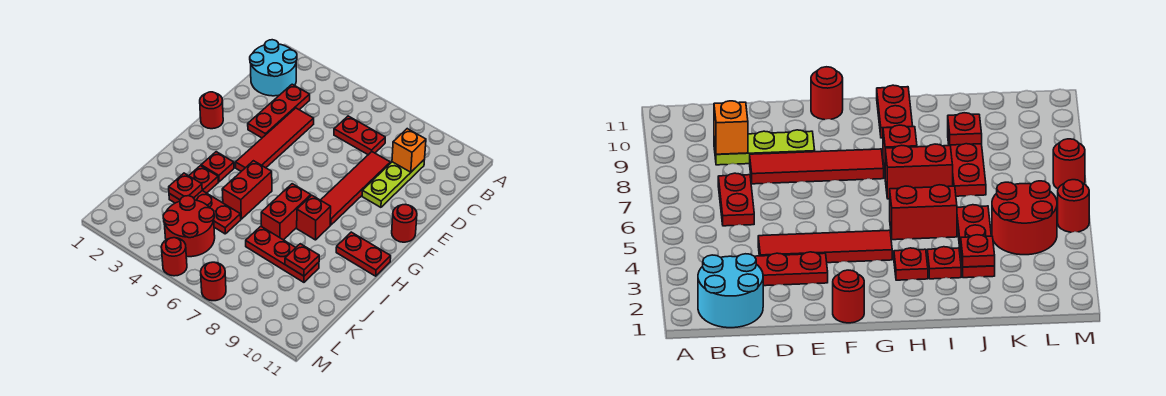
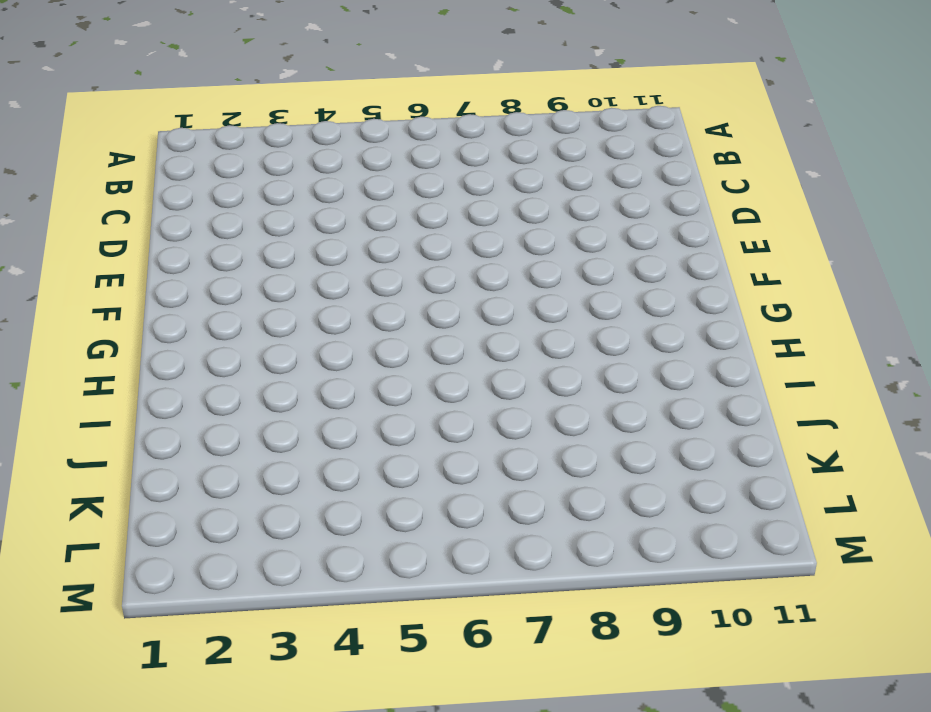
none -> cyan round brick B1:C2 level 1
none -> red plate C3:E3 level 1
none -> red plate C6:C7 level 1

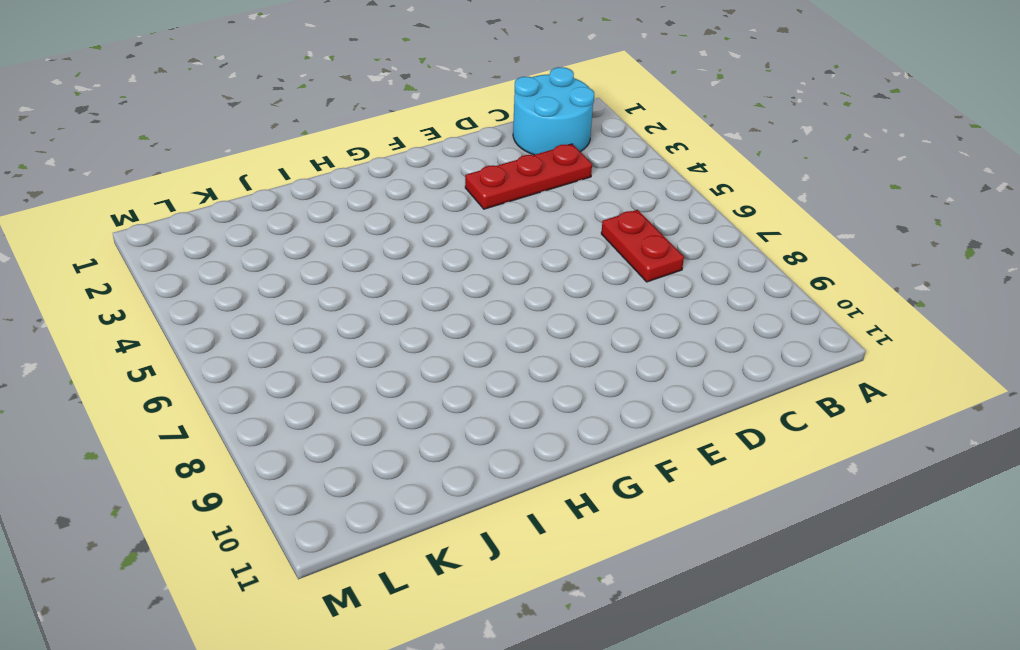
none -> lime plate C9:E9 level 1
none -> red tile D4:G4 level 1
none -> red tile D8:G8 level 1

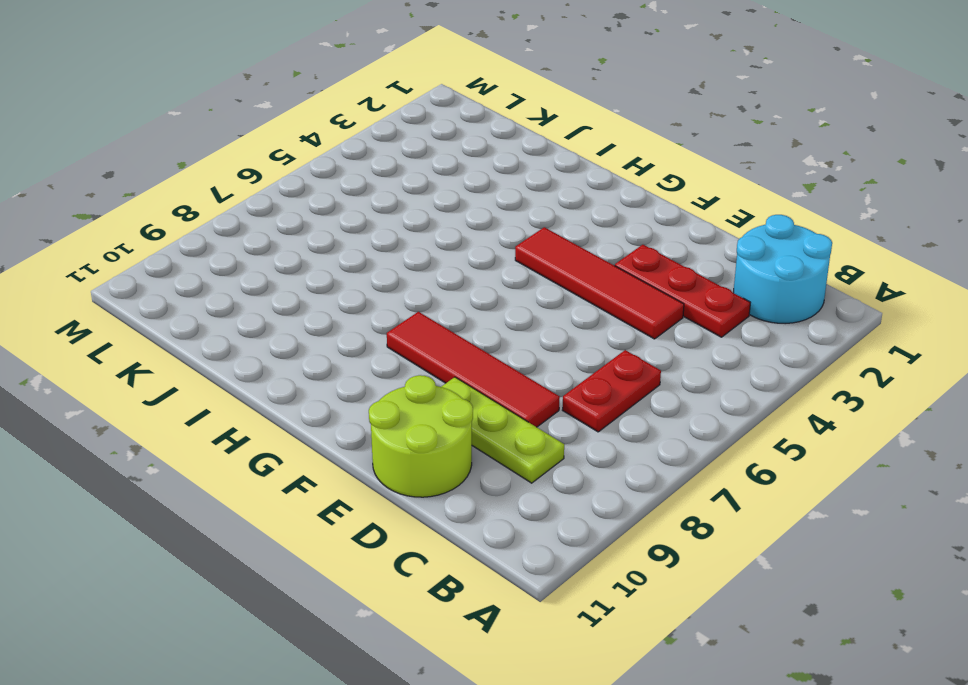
lime round brick D10:E11 level 1 -> none
none -> red round brick F1 level 1
none -> red round brick F11 level 1
none -> red plate H3 level 1

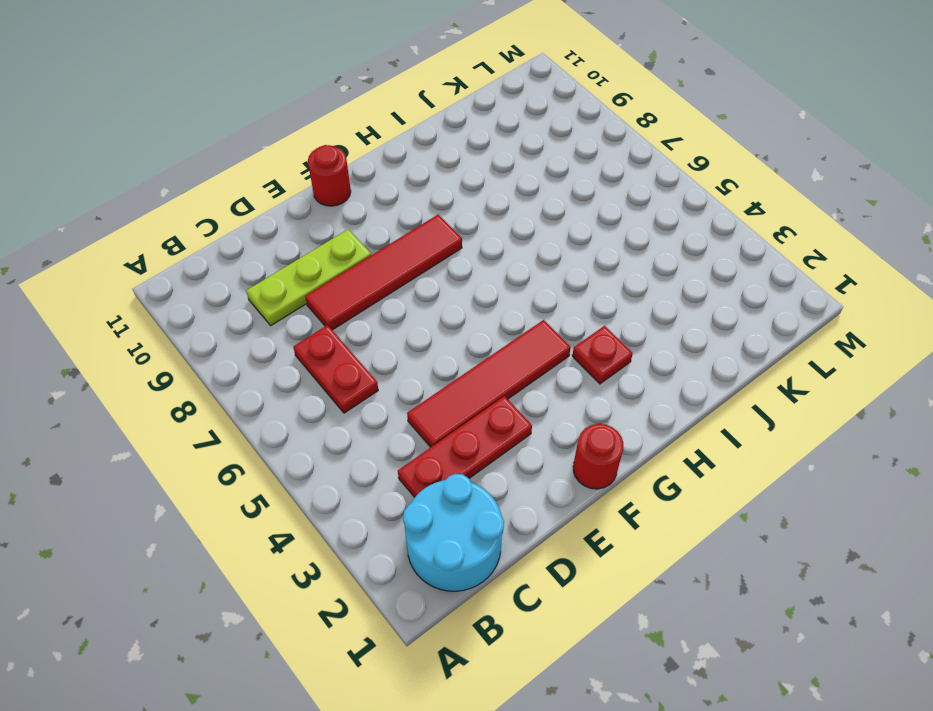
none -> red brick H5:I5 level 1
none -> red brick H7:I7 level 1
none -> red brick H8 level 1

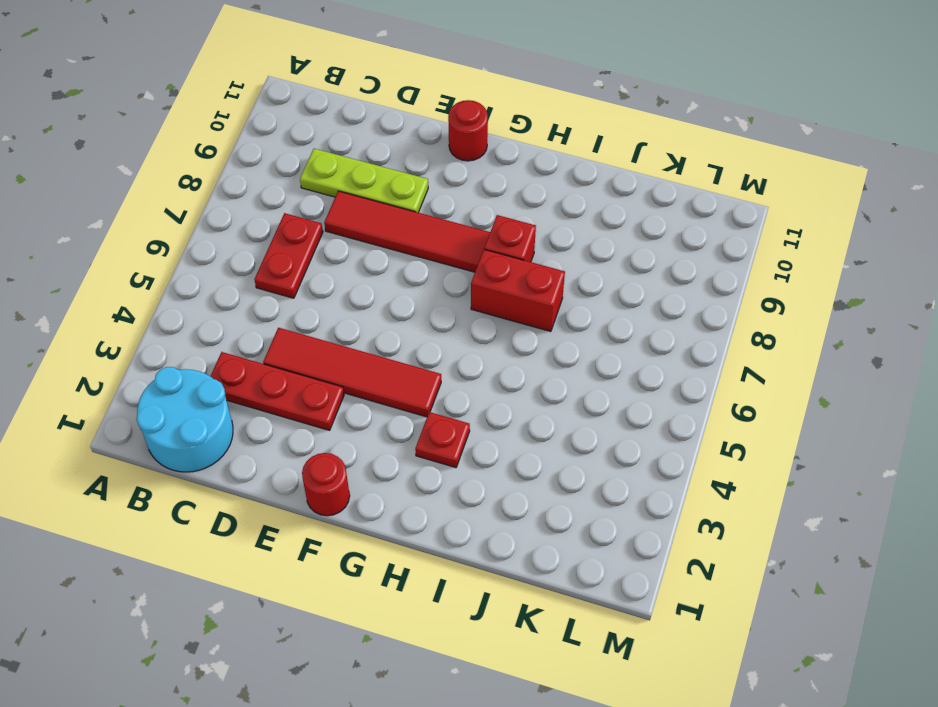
none -> red brick H5:I5 level 1
none -> red plate H10:H11 level 1
none -> red plate I3 level 1

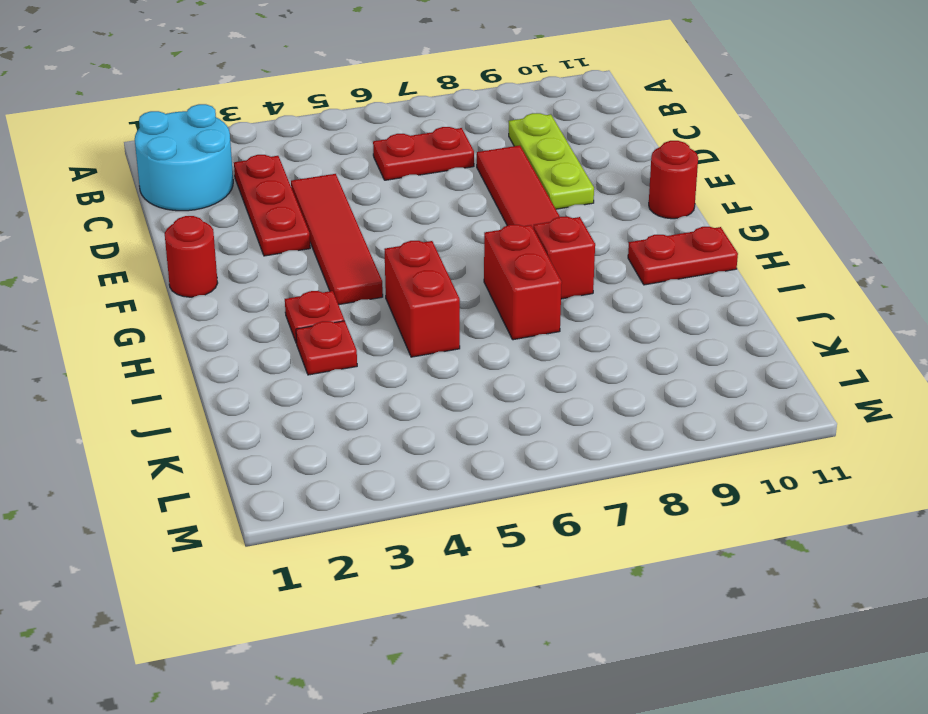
none -> red plate J3:J5 level 1
none -> red plate J7:J9 level 1
none -> red round brick K4:L5 level 1

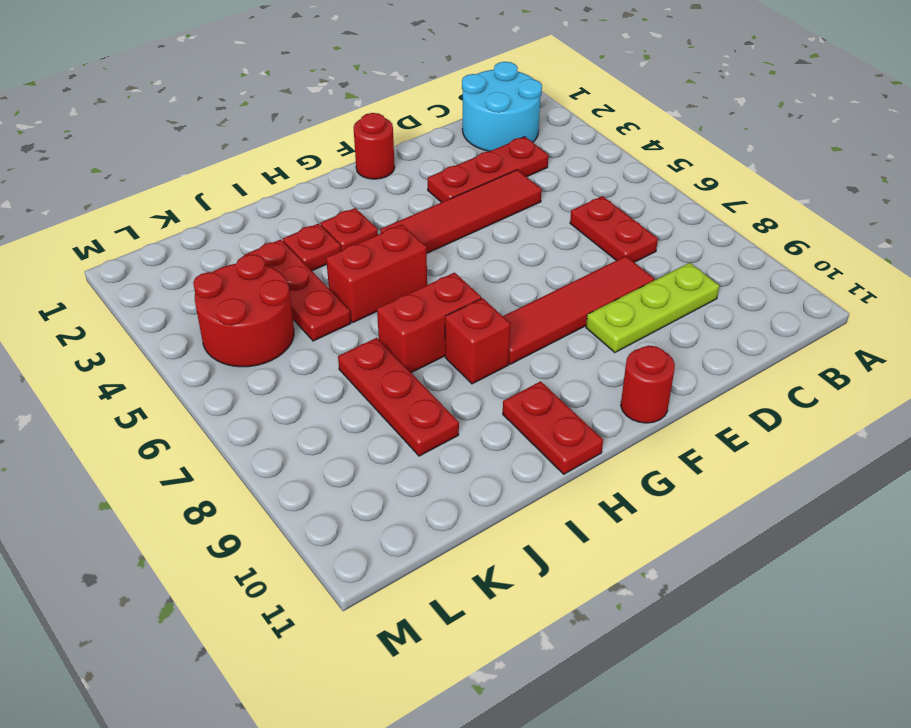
none -> red round brick M5 level 1
none -> red round brick M7 level 1
none -> orange brick C9 level 2

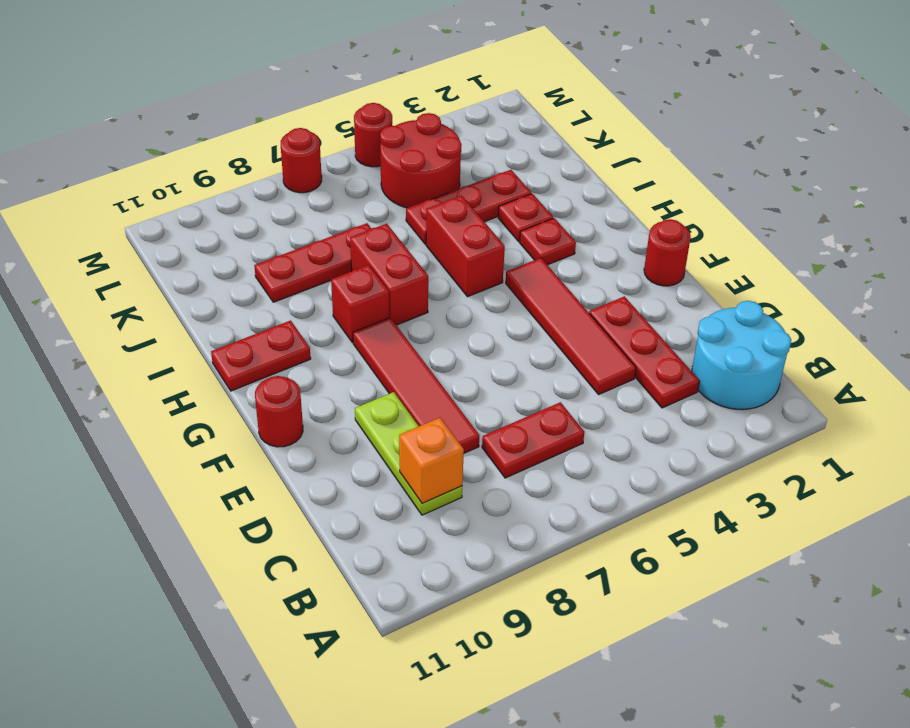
none -> red plate J3 level 2
none -> red plate J9 level 2

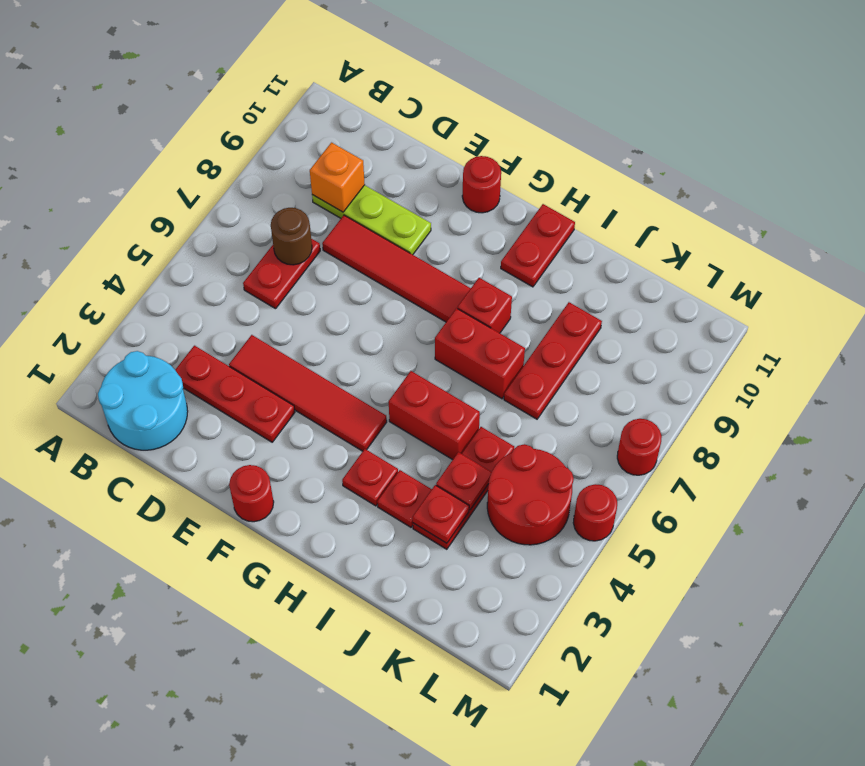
brown round brick C7 level 2 -> none
red plate J4 level 2 -> red plate J9 level 2

